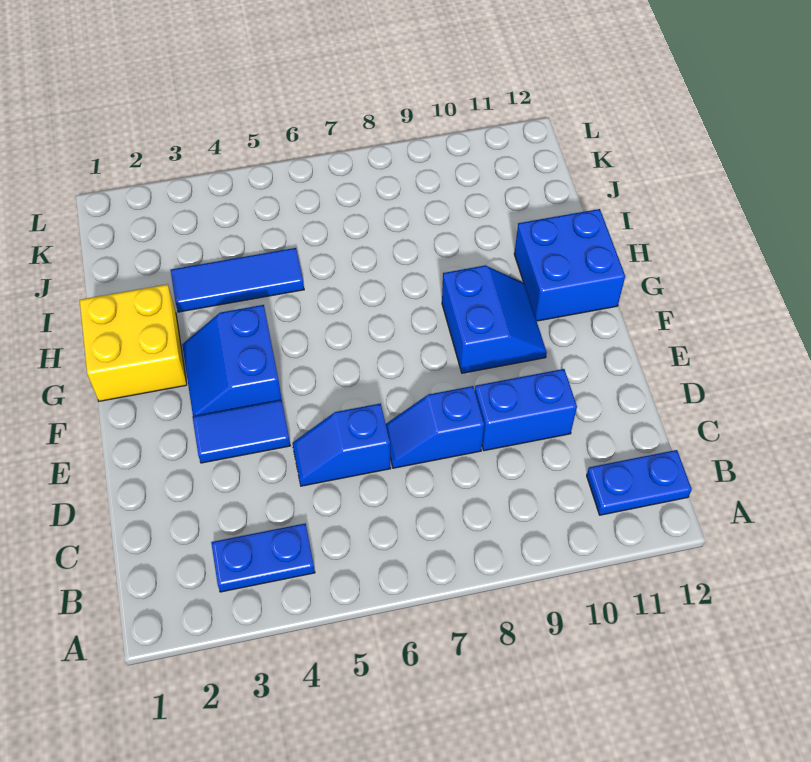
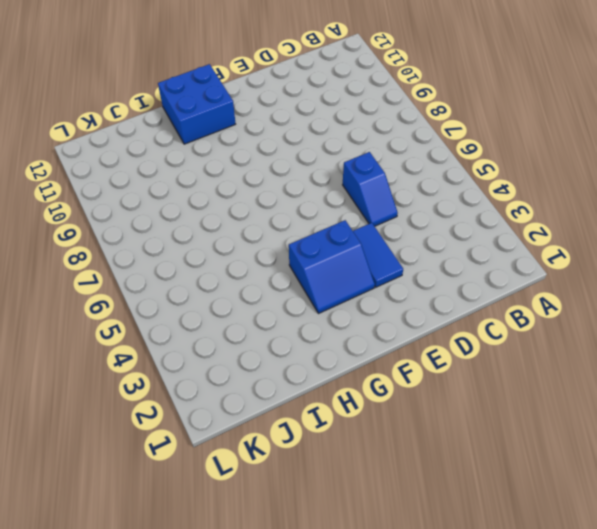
none -> blue plate B3:B4 level 1
none -> blue plate B11:B12 level 1

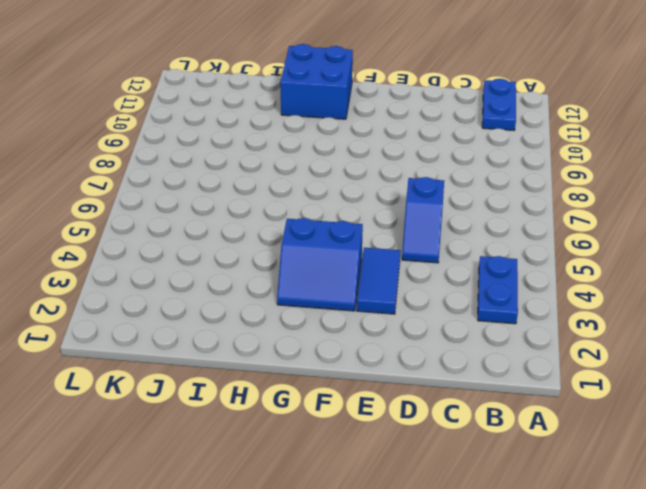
none -> blue slope D7:D8 level 1 top 8
none -> blue brick D9:D10 level 1

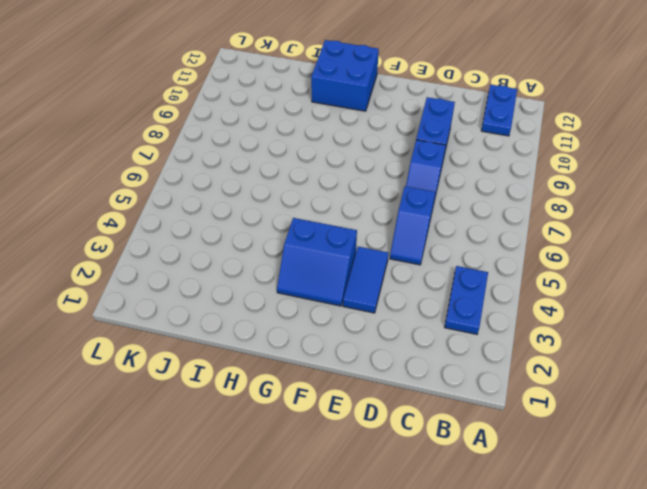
none -> blue slope F9:G10 level 1 top 9
none -> yellow brick G1:H2 level 1

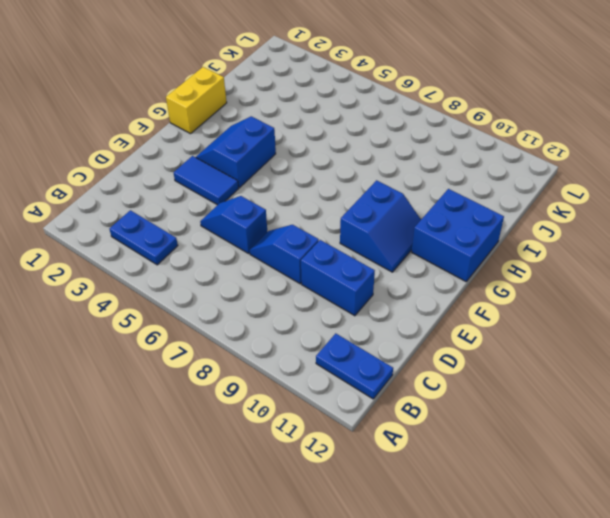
yellow brick G1:H1 level 1 -> yellow brick G1:H2 level 1
none -> blue tile I3:I5 level 1

